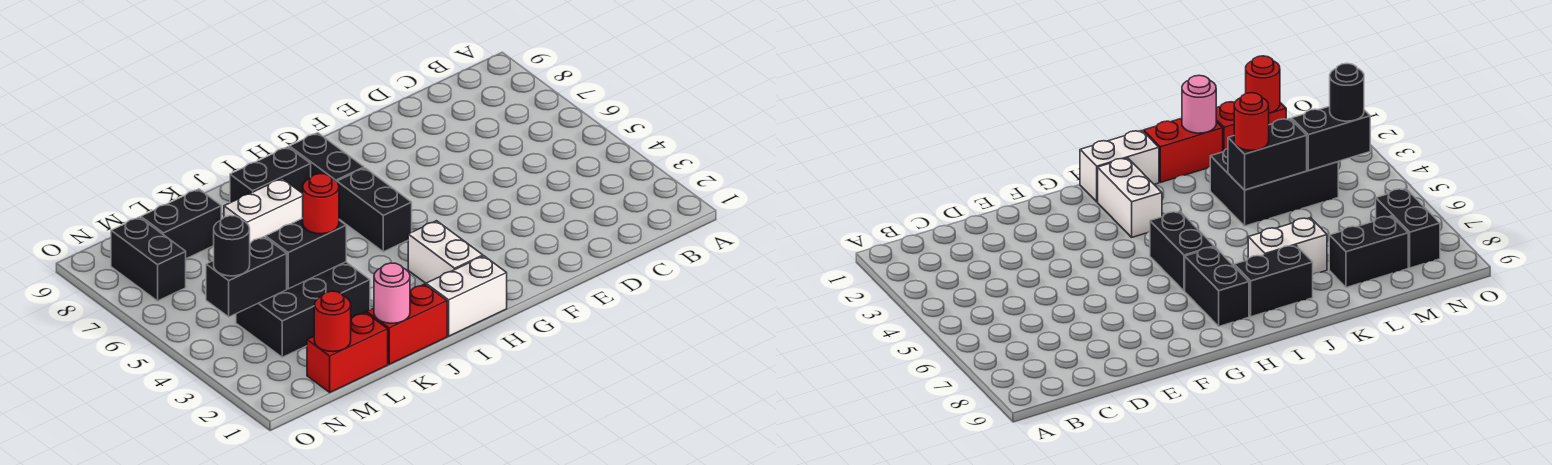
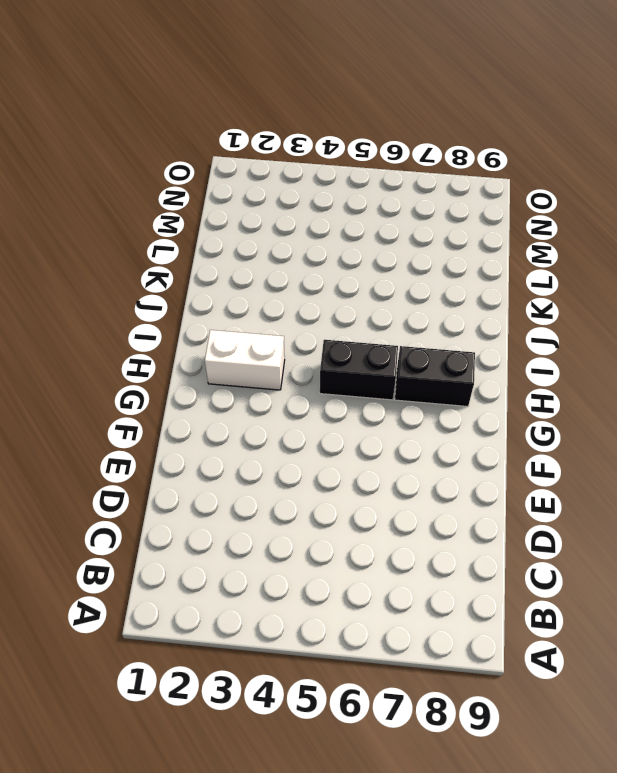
none -> white brick H1:I1 level 1
none -> black brick I8:J8 level 1
none -> red brick J1:K1 level 1

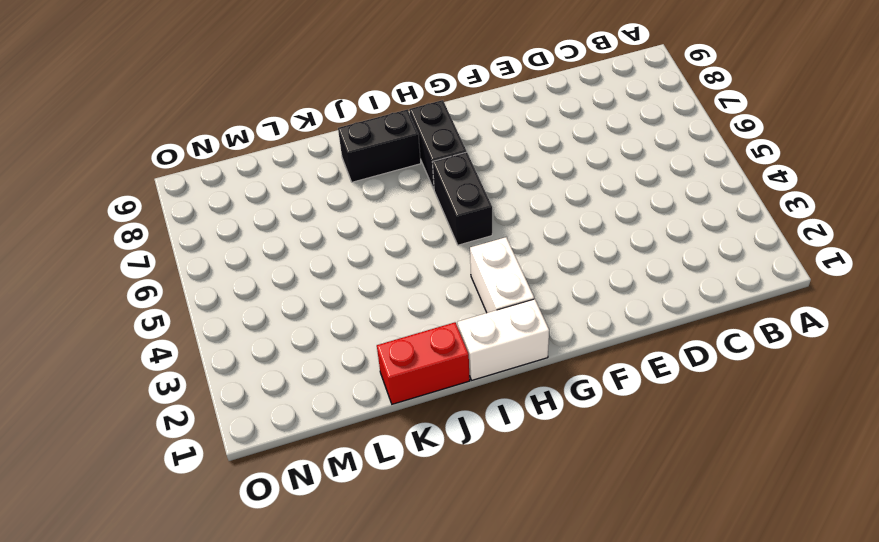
none -> white brick J7:K7 level 1
none -> black brick K3:M4 level 1
none -> red brick L1:M1 level 1

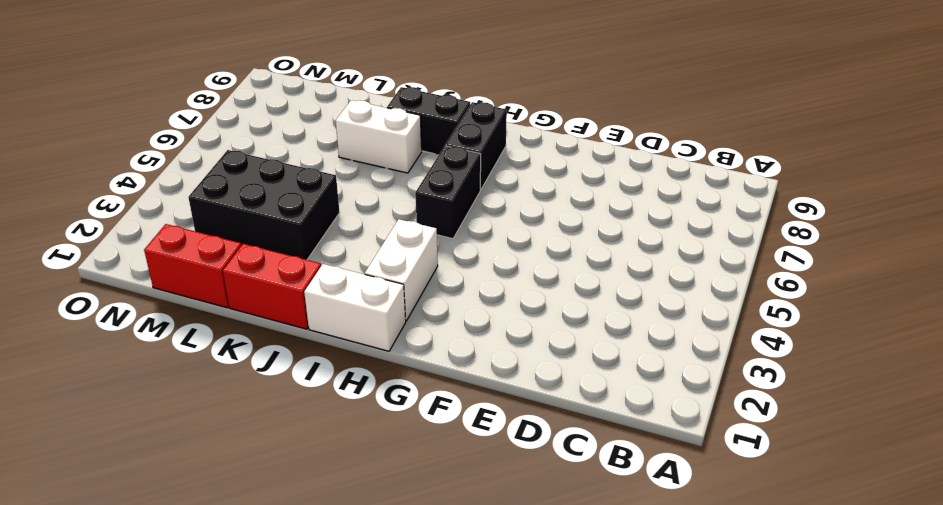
none -> black brick L8:M8 level 1
none -> black brick N7:N8 level 1
none -> pink round brick K1 level 2

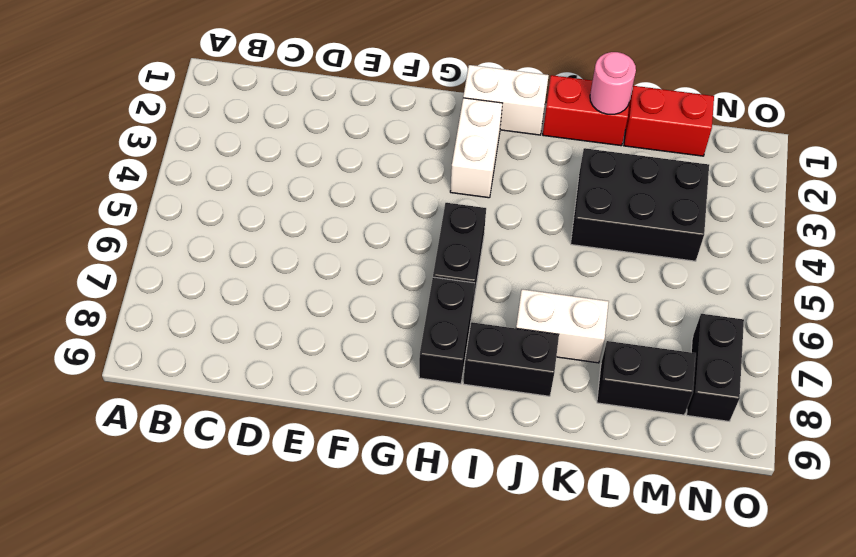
none -> black brick K4:L4 level 2
none -> red round brick M1 level 2
none -> black brick M4:N4 level 2

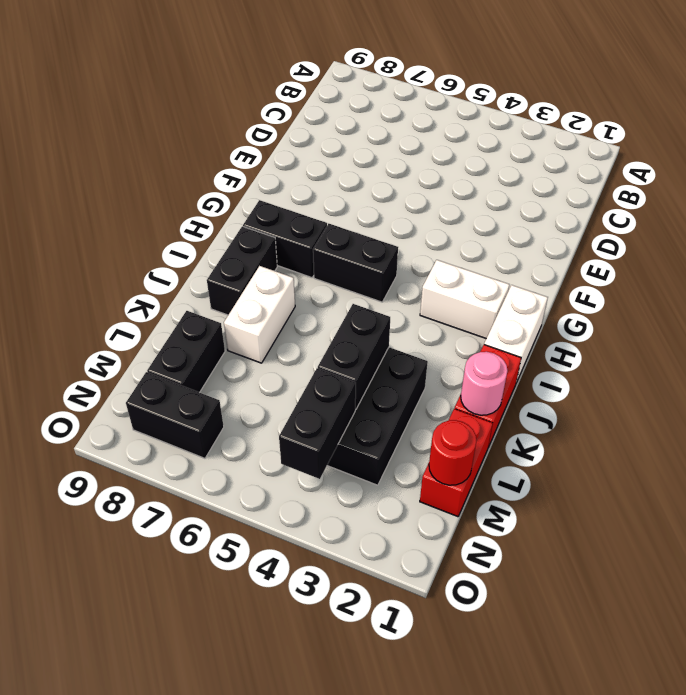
none -> red round brick K4 level 3
none -> black round brick N4 level 3

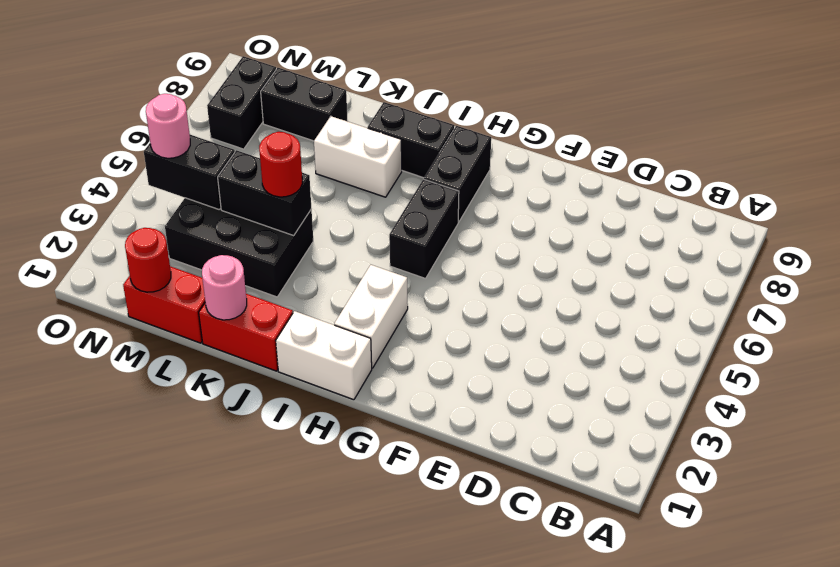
pink round brick N4 level 3 -> black round brick N4 level 3

